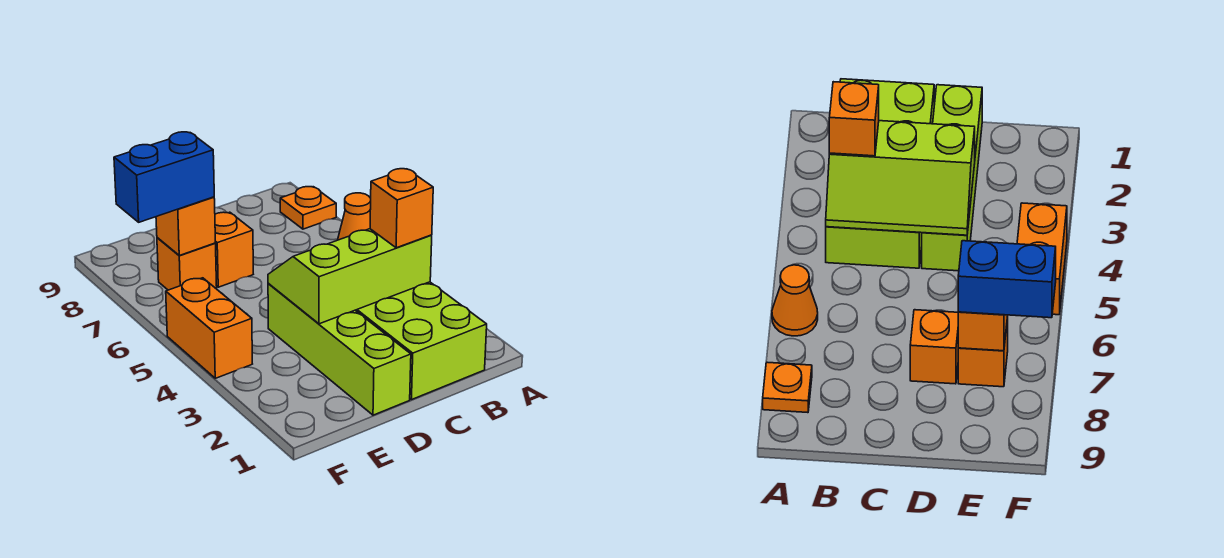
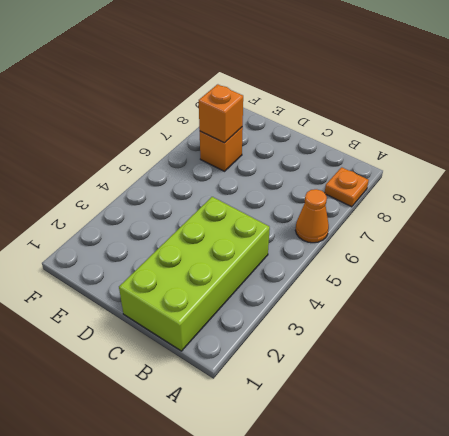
none -> lime brick D1:D4 level 1
none -> orange brick D7 level 1

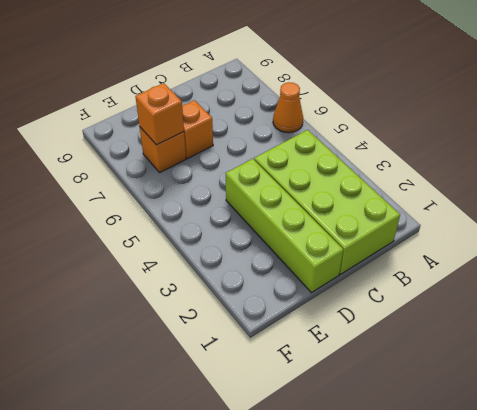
none -> orange plate A8 level 1
none -> orange brick F4:F5 level 1

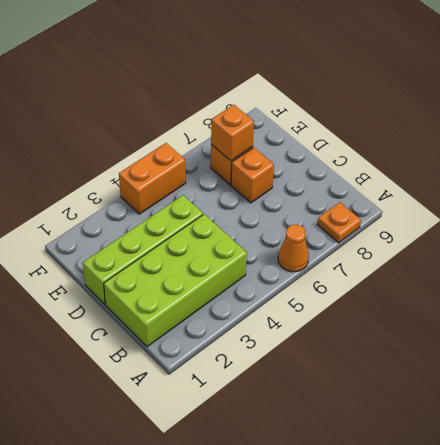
none -> lime slope B3:D4 level 2 top 3
none -> orange brick B3 level 3

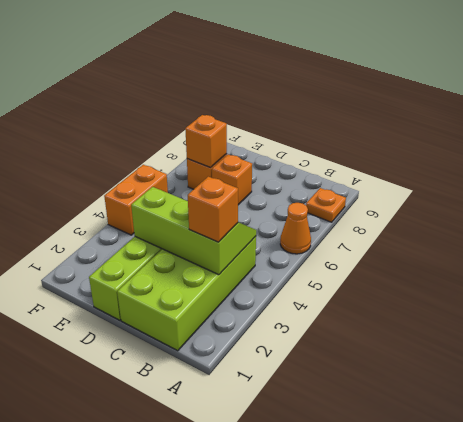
none -> blue brick E7:F7 level 3

